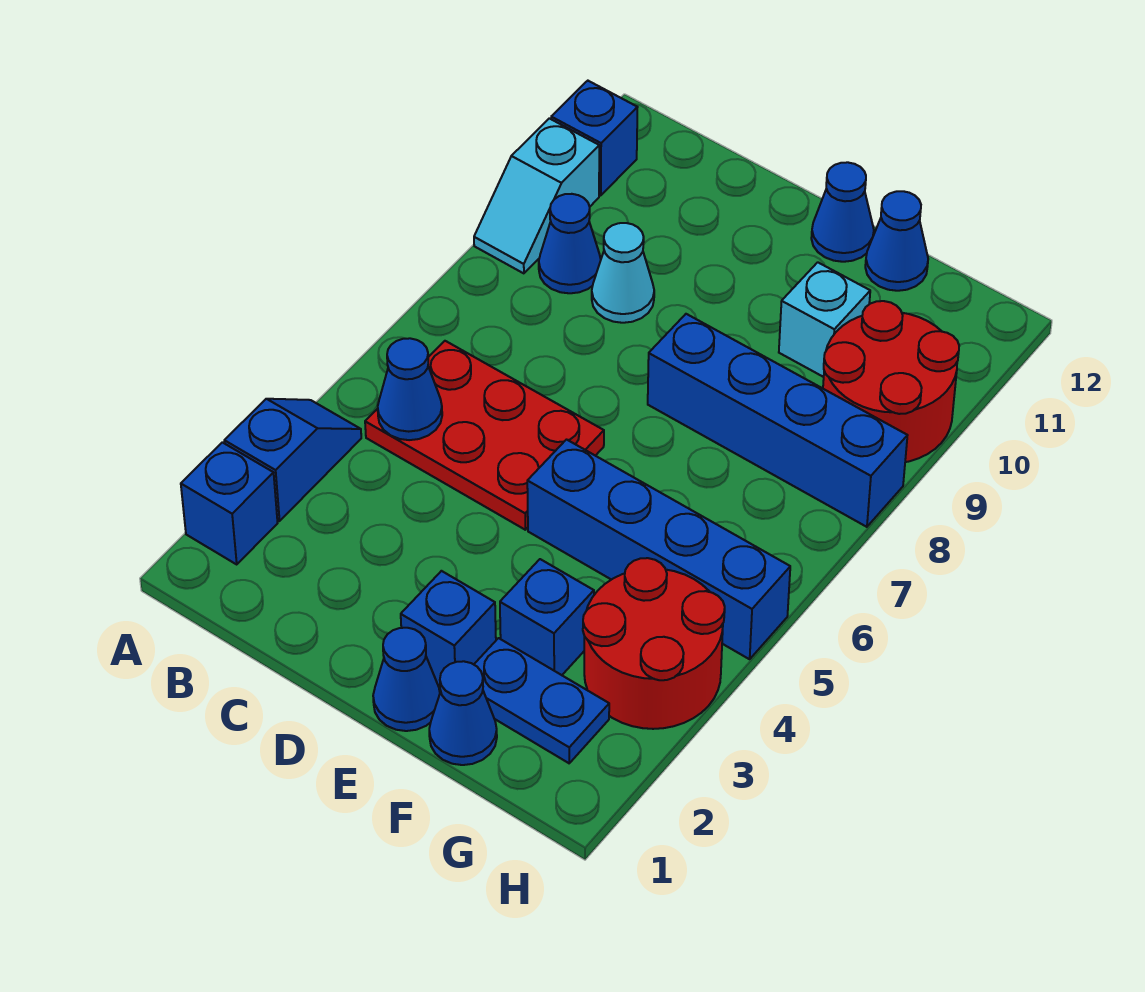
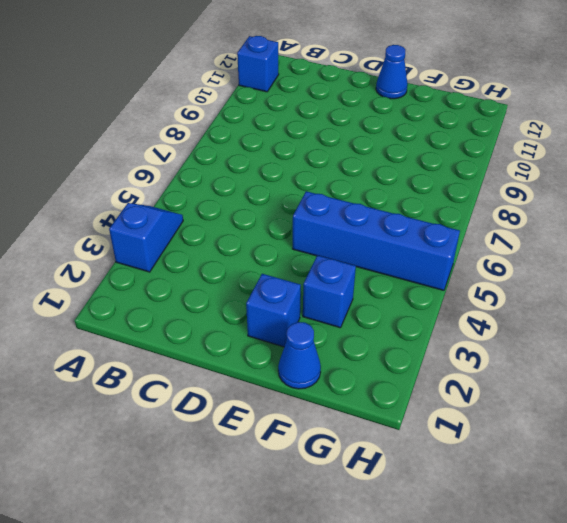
none -> blue brick A2 level 1
none -> cyan slope A9:A10 level 1 top 10
none -> red plate B5:D6 level 1

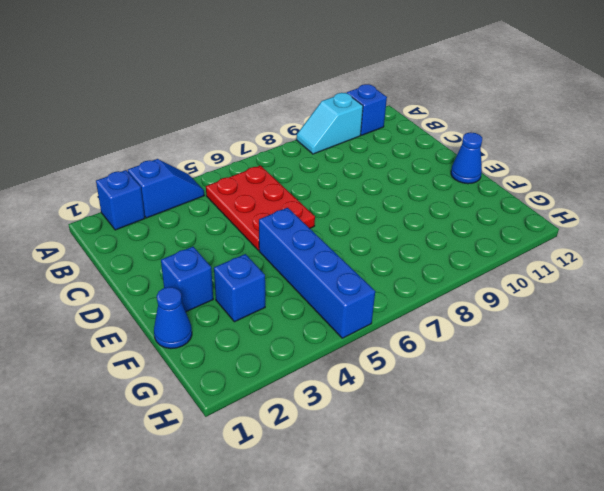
none -> blue cone B9 level 1
none -> cyan cone C9 level 1
none -> blue cone E1 level 1

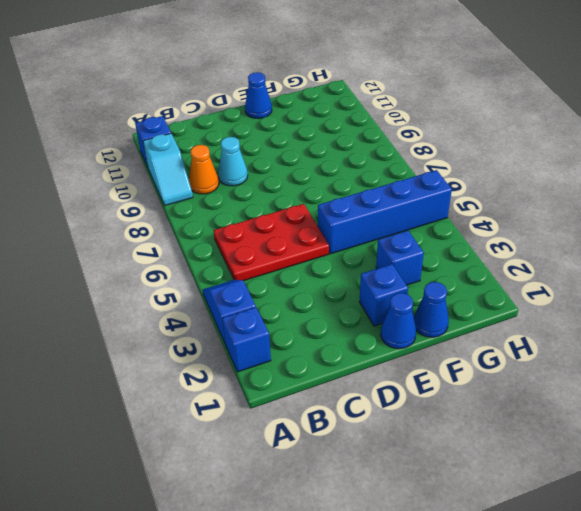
orange cone B9 level 1 -> blue cone B9 level 1
none -> blue brick E8:H8 level 1
none -> blue plate F2:G2 level 1
none -> cyan brick F10 level 1

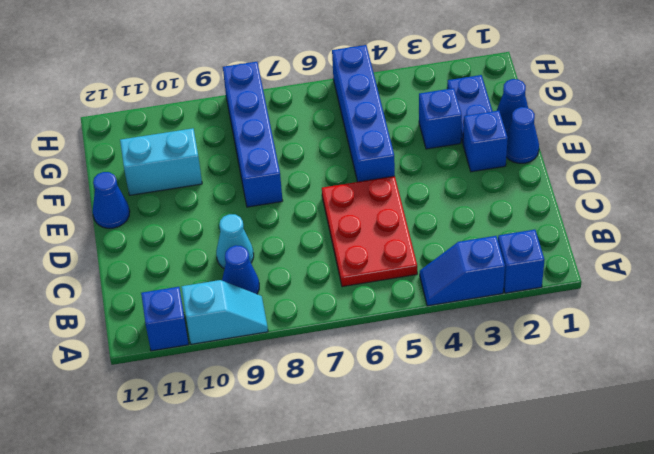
cyan brick F10:F11 level 1 -> cyan brick F10 level 1
none -> blue cone F12 level 1
none -> red round brick G3:H4 level 1
none -> red round brick G9:H10 level 1

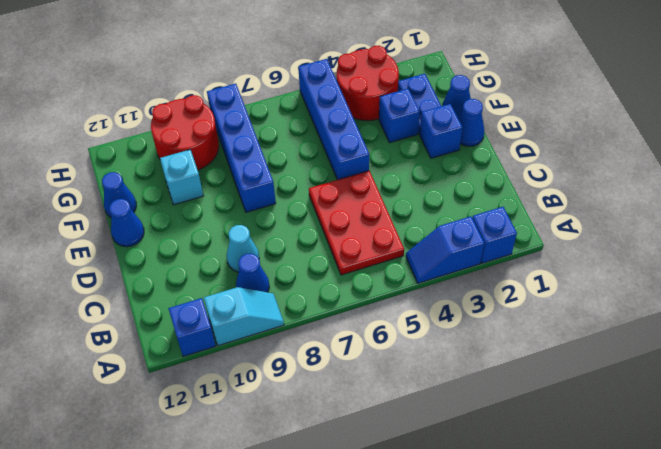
none -> blue cone B5 level 2

